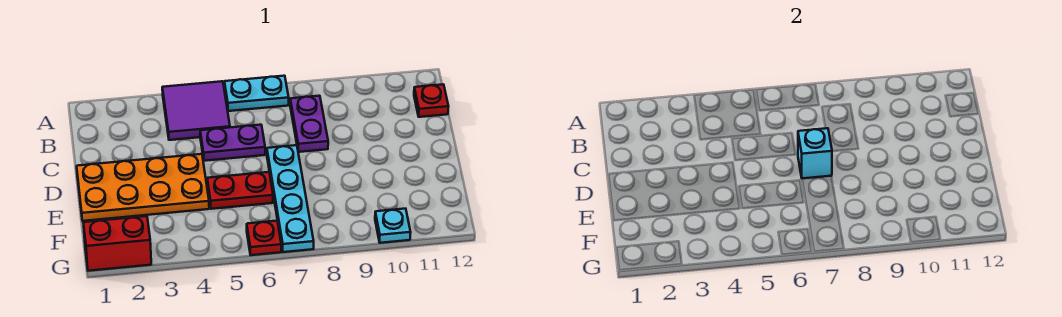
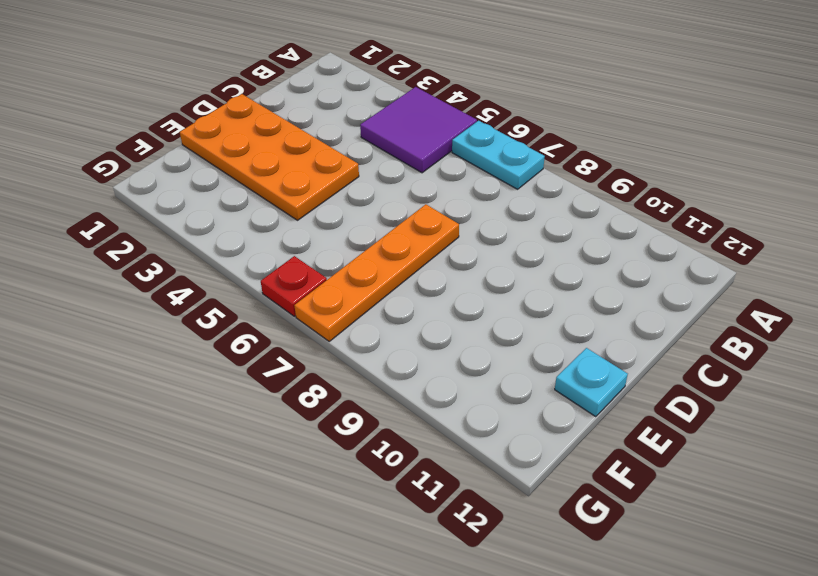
orange plate D7:G7 level 1 -> cyan plate D7:G7 level 1
cyan plate E12 level 1 -> cyan plate G10 level 1
none -> purple plate B8:C8 level 1
none -> red plate B12 level 1
none -> purple plate C5:C6 level 1

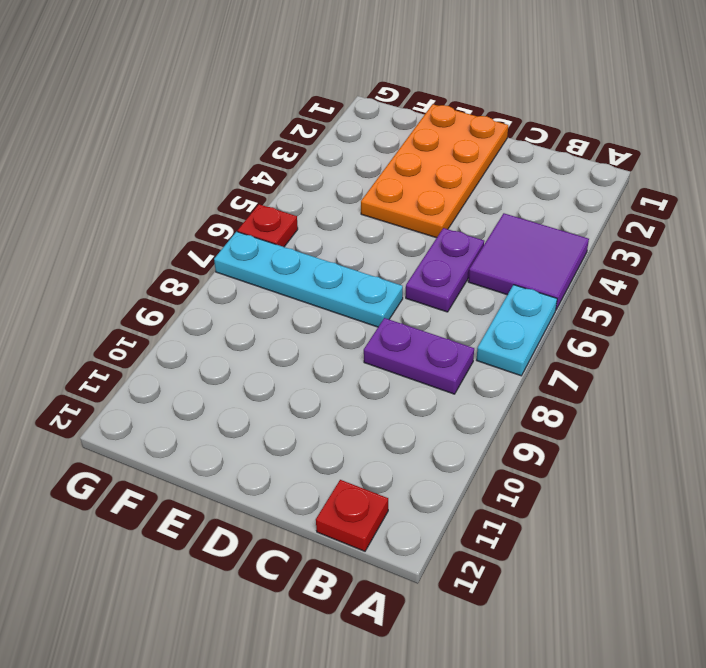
none -> red plate E5:E6 level 1
none -> red brick G1:G2 level 1
none -> cyan plate G10 level 1

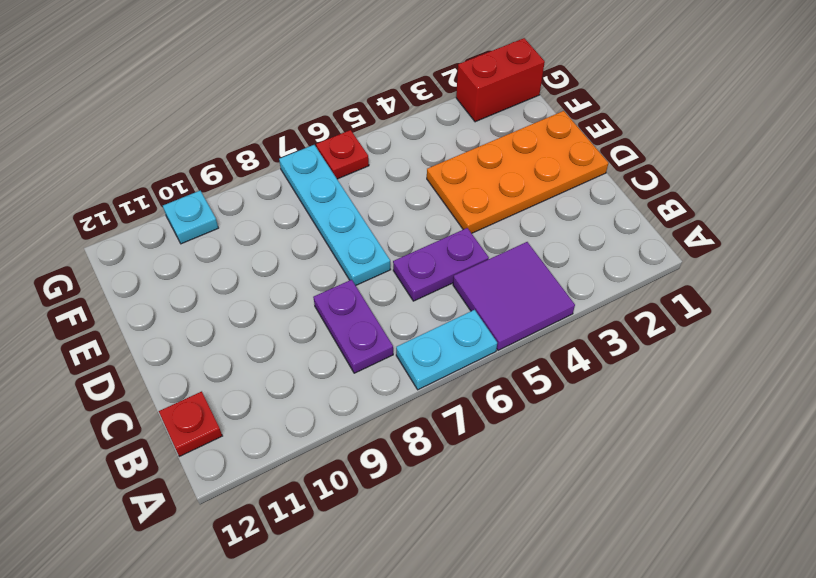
none -> red plate E5:E6 level 1
none -> cyan brick D7 level 2

